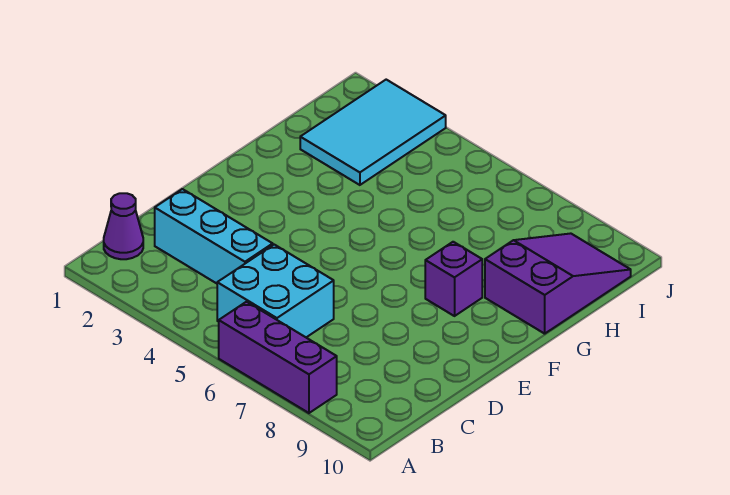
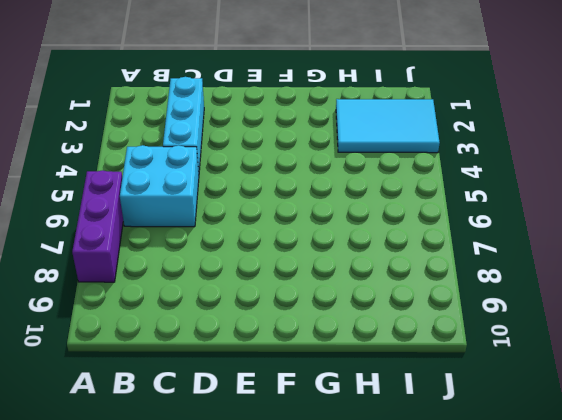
none -> purple cone B1 level 1
none -> purple brick F8 level 1

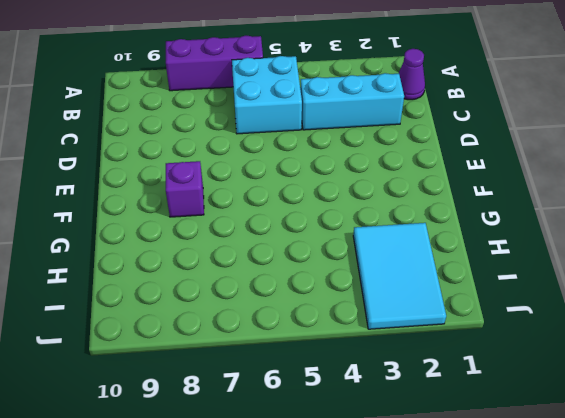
none -> purple slope G9:I10 level 1 top G

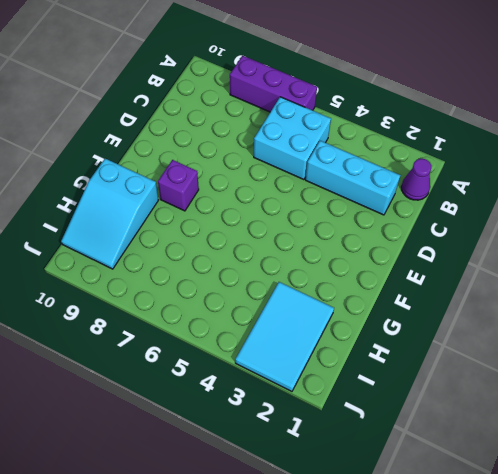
cyan slope G9:I10 level 1 top G -> purple slope G9:I10 level 1 top G

